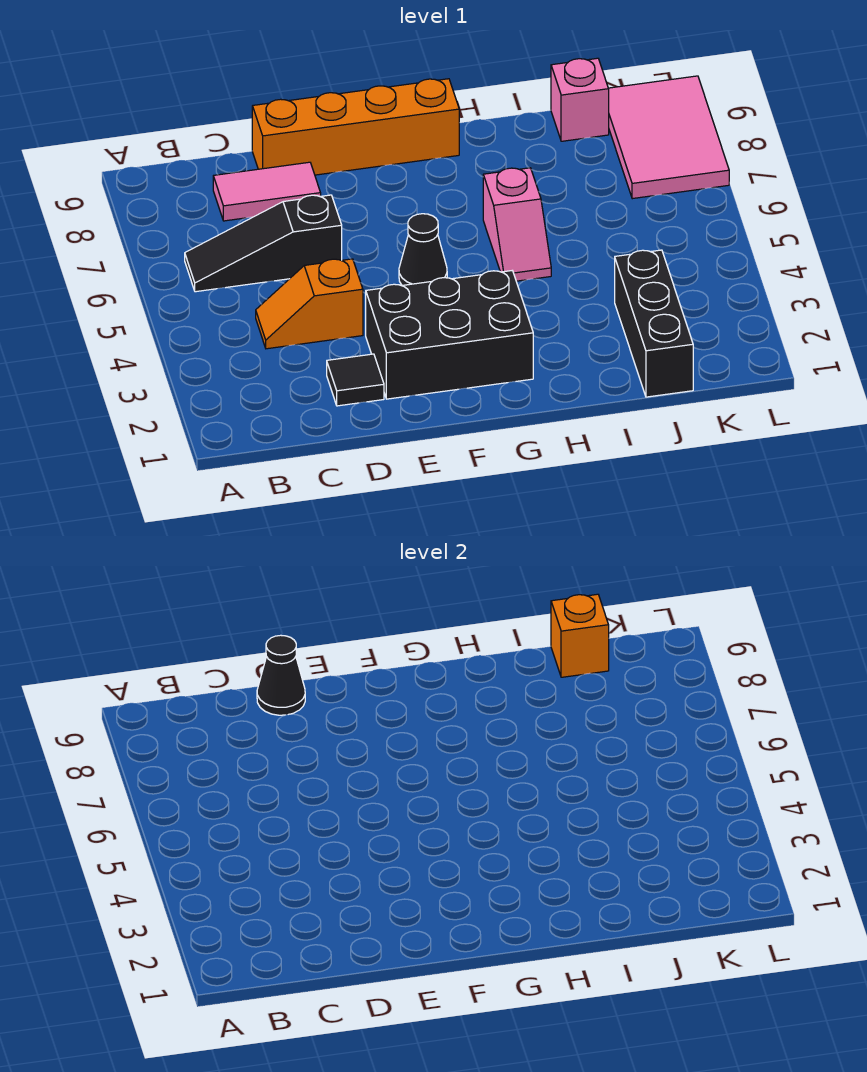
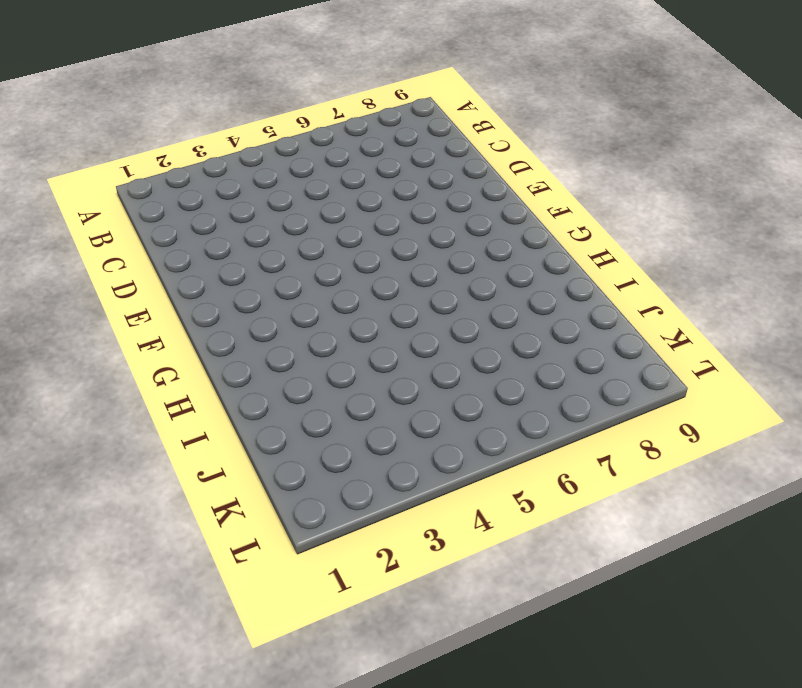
none -> black slope B6:D6 level 1 top D
none -> orange slope C4:D4 level 1 top D
none -> pink tile C8:D8 level 1

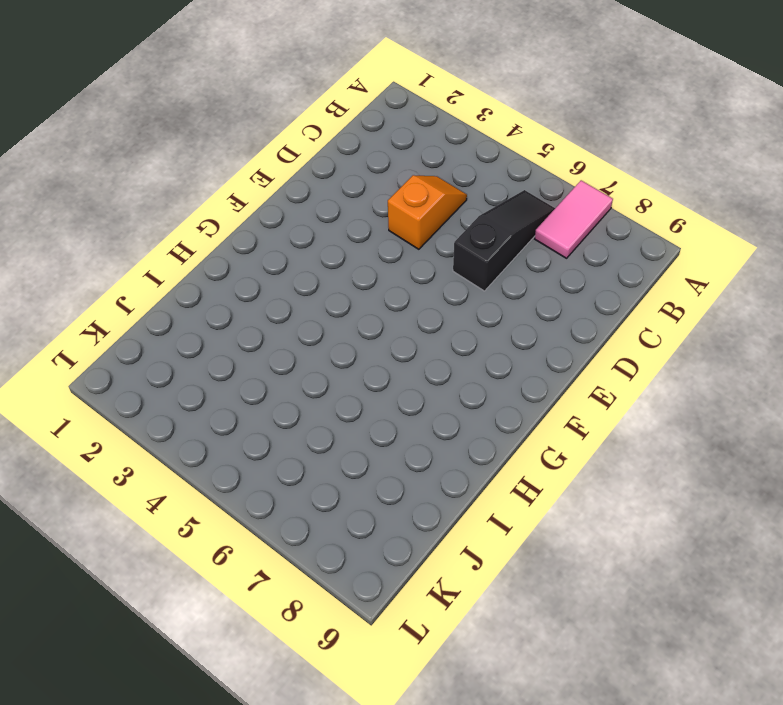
pink tile A7:B7 level 1 -> pink tile C8:D8 level 1
none -> black tile D2 level 1
none -> orange brick D9:G9 level 1
none -> black brick E2:G3 level 1

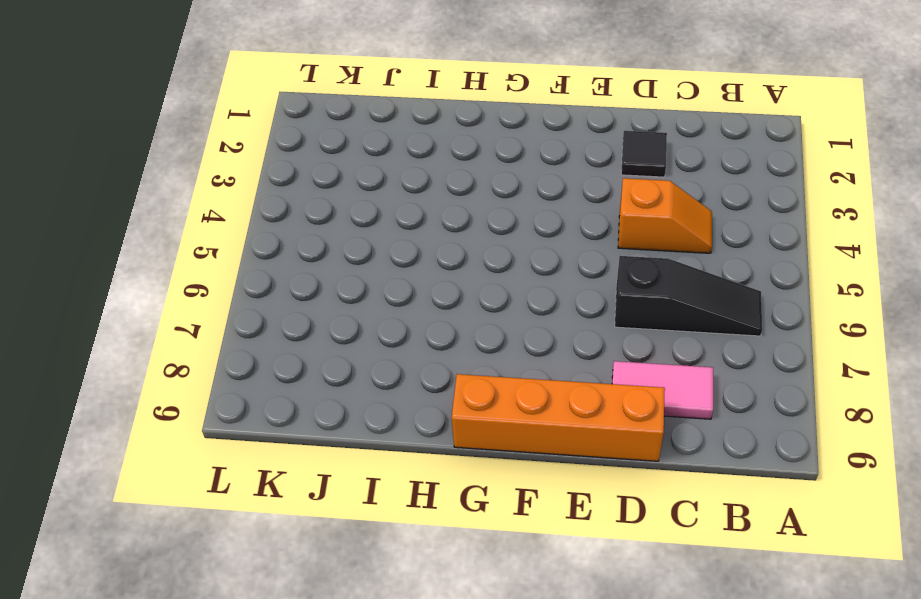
none -> black brick E2:G3 level 1
none -> black cone F5 level 1
none -> pink slope H5:H6 level 1 top 6

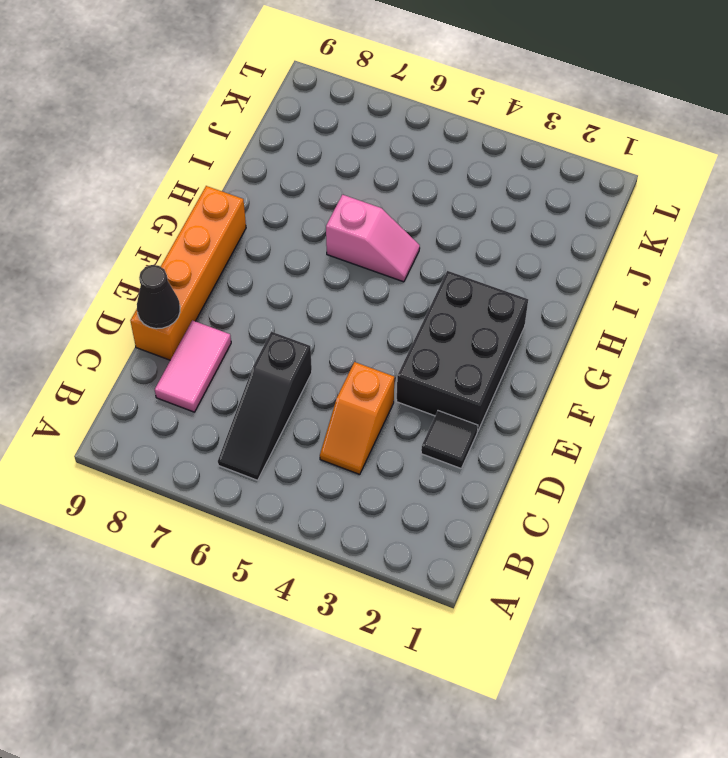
none -> black cone F5 level 1
none -> black brick J1:J3 level 1
none -> pink brick J9 level 1

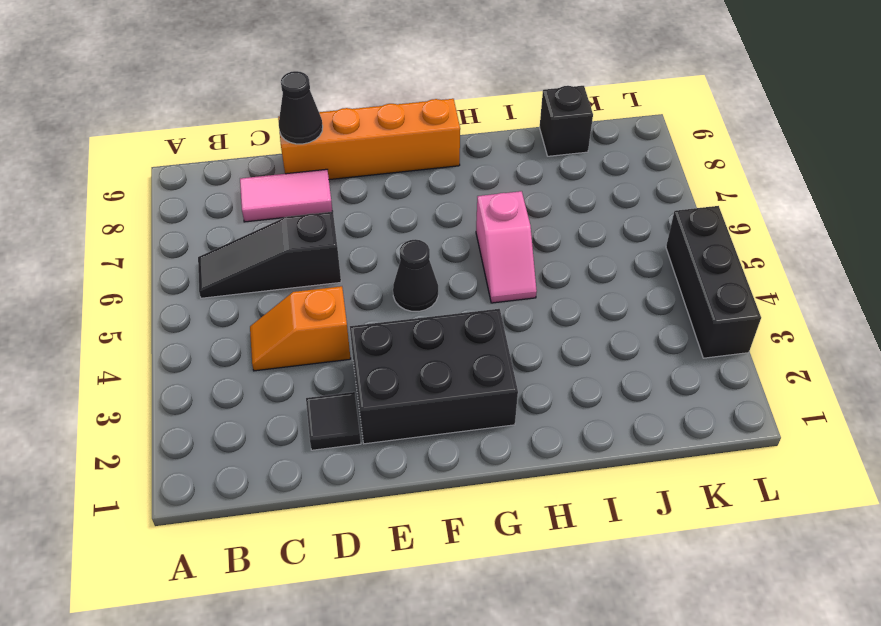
black brick J9 level 1 -> pink brick J9 level 1
black brick L3:L5 level 1 -> black brick J1:J3 level 1
none -> pink tile K7:L9 level 1
none -> orange brick J9 level 2

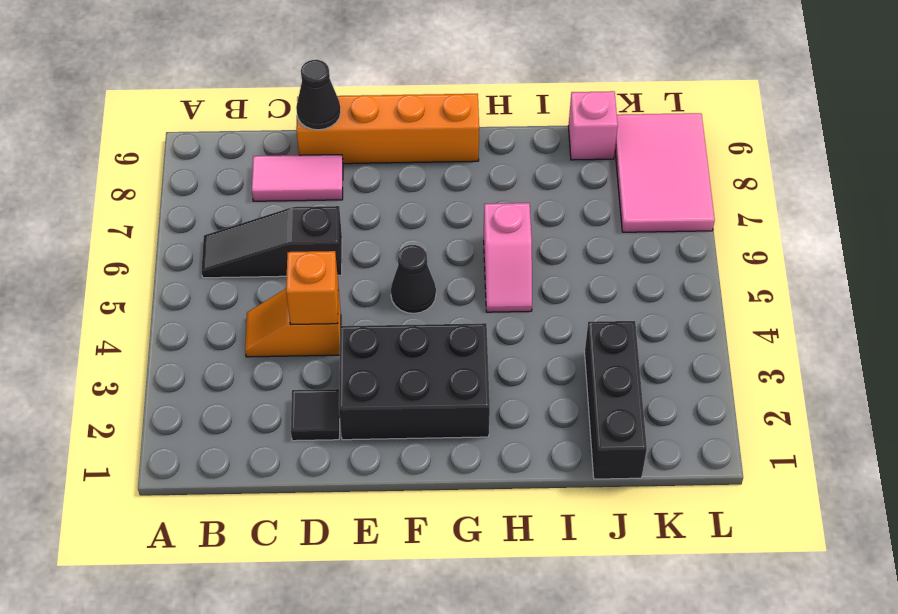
orange brick D4 level 2 -> orange brick J9 level 2

